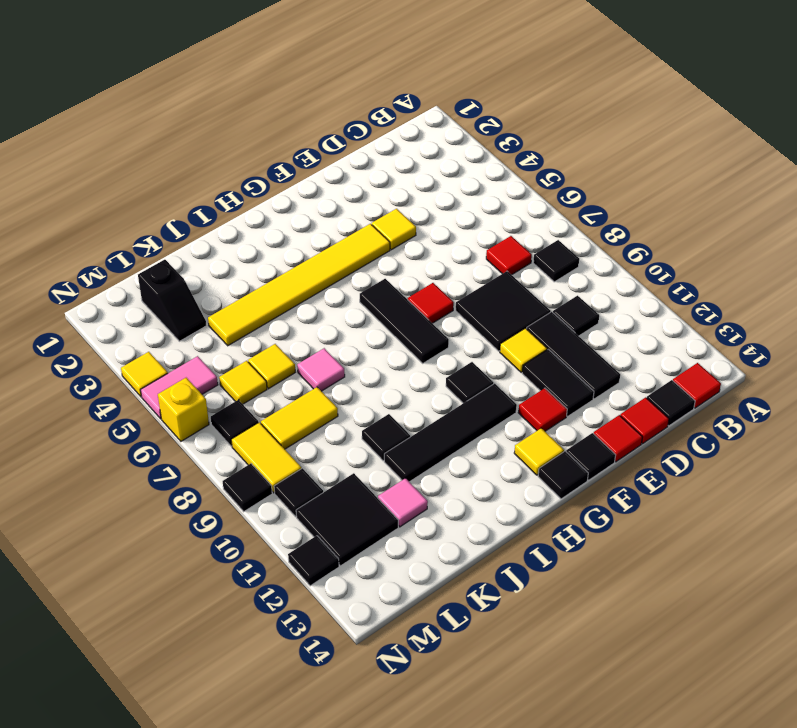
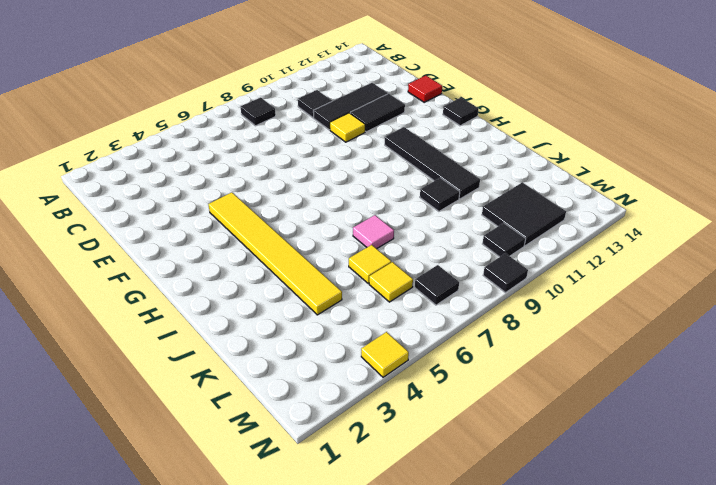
none -> red tile B14 level 1
none -> red tile C7 level 1
none -> black tile C14 level 1
none -> black tile D8:E9 level 1

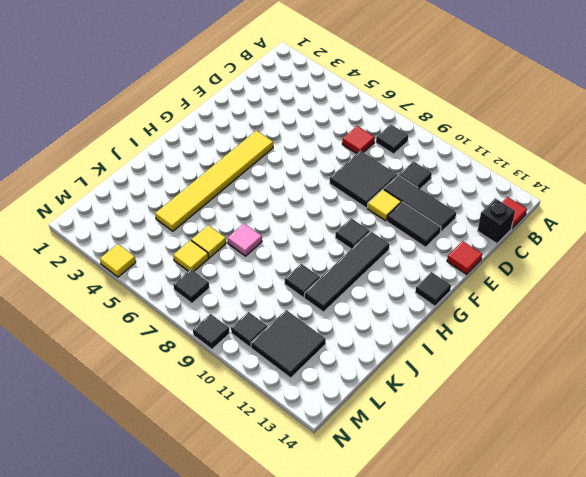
black brick C14 level 1 -> black tile C14 level 1
none -> red tile D14 level 1
none -> yellow tile E4 level 1
none -> red tile F7 level 1
none -> red tile F12 level 1

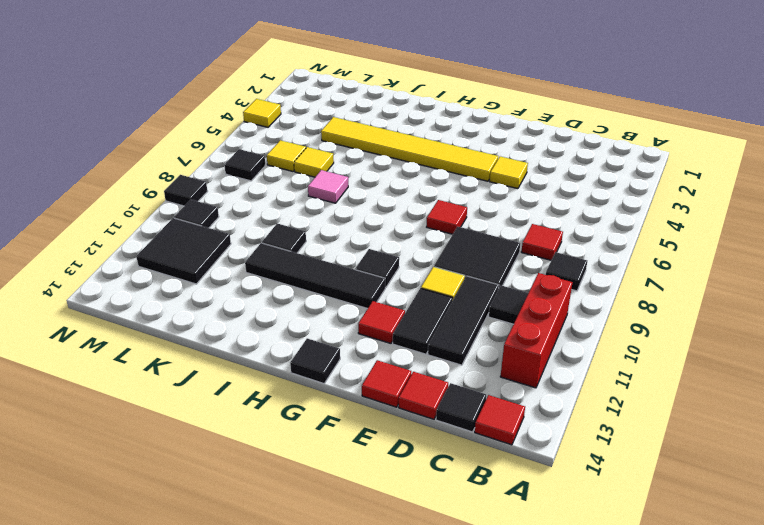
red brick B10:B12 level 1 -> none
none -> black tile F14 level 1
none -> black tile G6:G8 level 1
none -> yellow tile G13 level 1
none -> yellow tile K8:L8 level 1

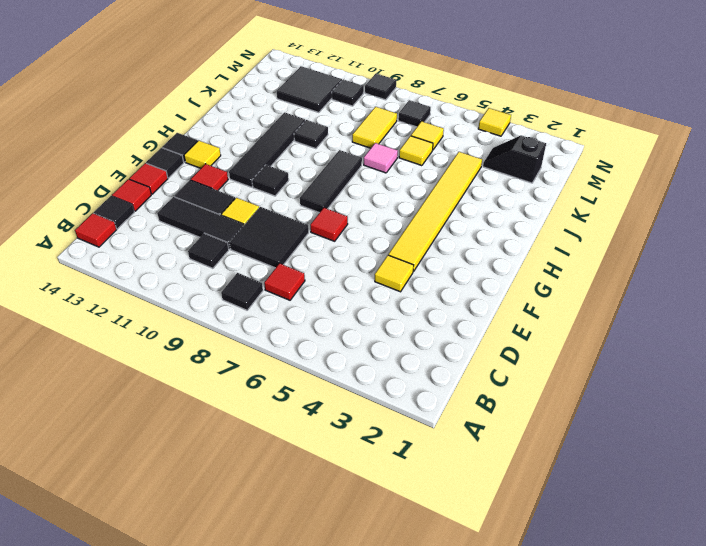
black tile G8:I8 level 1 -> black tile G6:G8 level 1
none -> pink tile K12 level 1
none -> pink tile M5:N5 level 1
none -> yellow tile M8:M9 level 1
none -> yellow brick N6 level 1

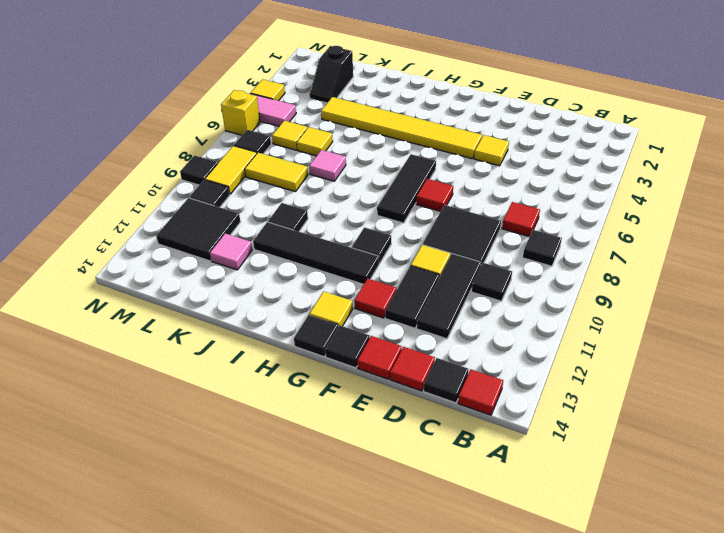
none -> black tile N12 level 1

